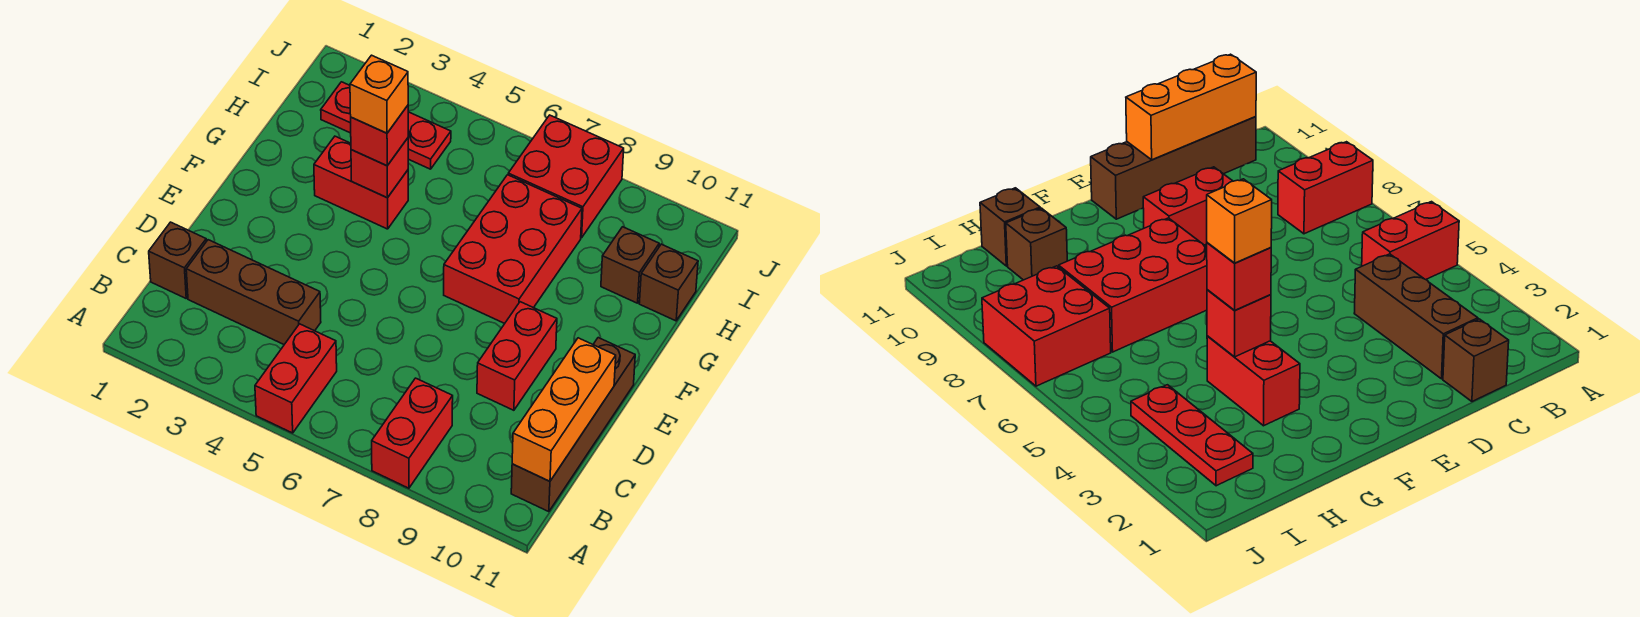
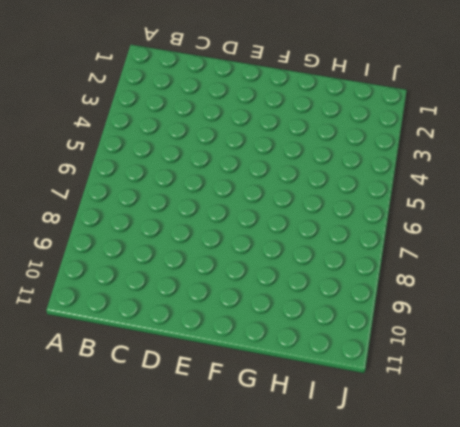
none -> red brick A5:B5 level 1
none -> red brick A8:B8 level 1
none -> brown brick B11:E11 level 1

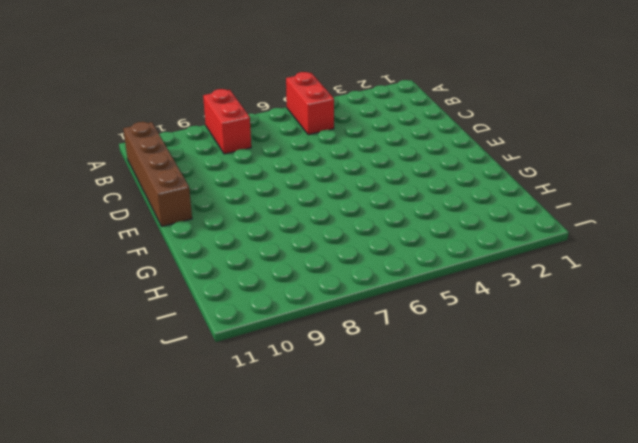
none -> brown brick C1 level 1
none -> brown brick C2:C4 level 1
none -> red brick D9:E9 level 1

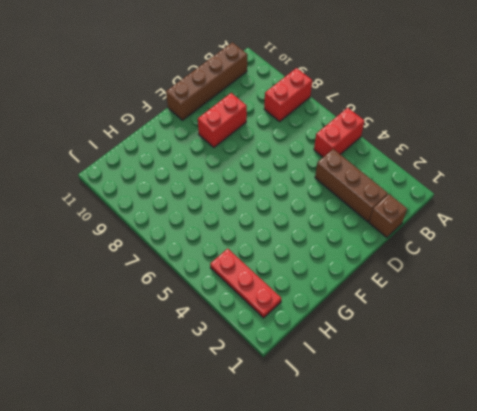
none -> red brick F7:H8 level 1
none -> red brick G3:G4 level 1
none -> brown brick H10 level 1

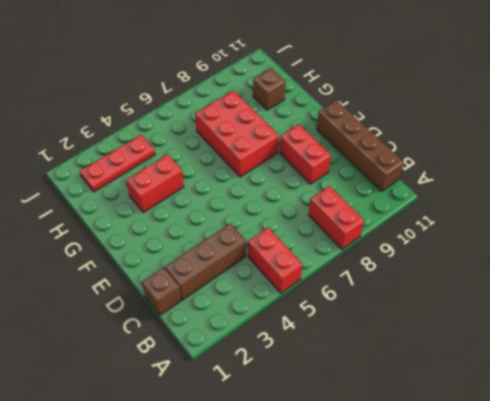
none -> brown brick H11 level 1
none -> red brick I7:J8 level 1
none -> orange brick B11:D11 level 2

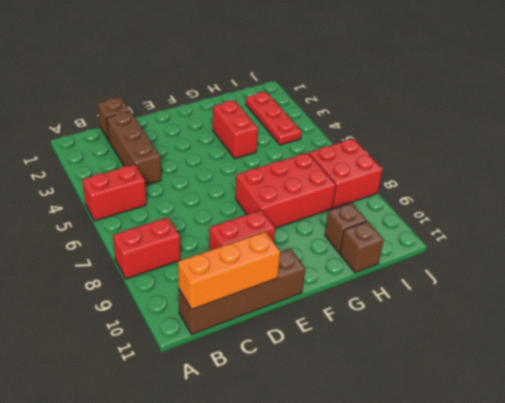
none -> red brick G4 level 2
none -> red brick G4 level 3
none -> orange brick G4 level 4

